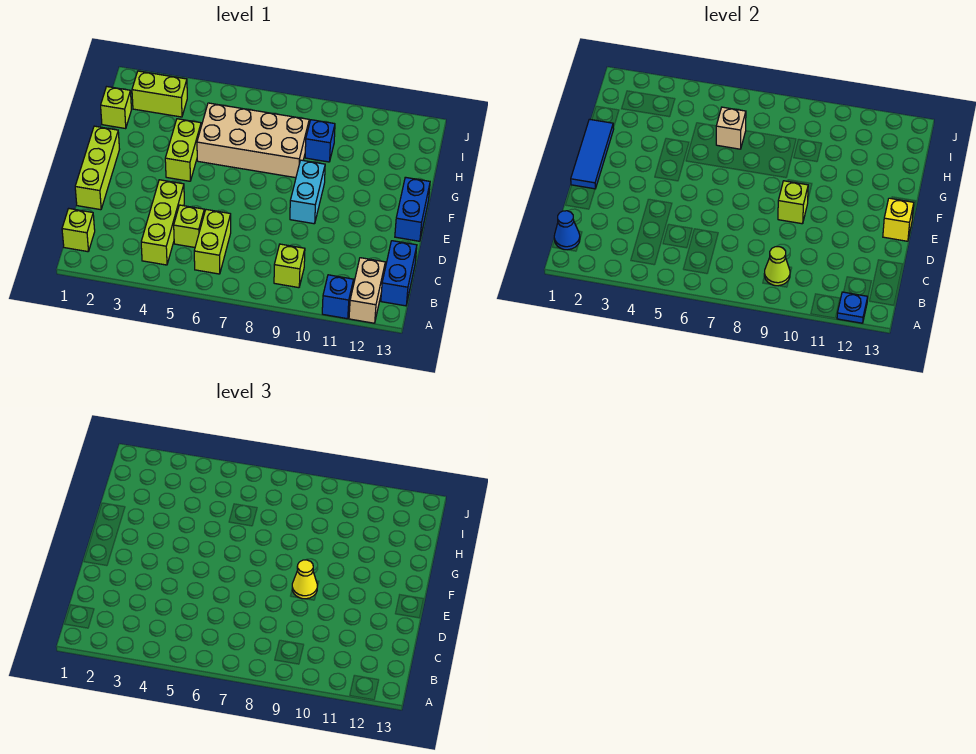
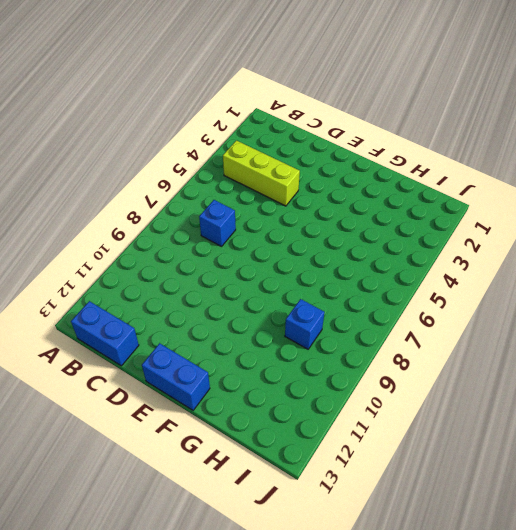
blue brick C7 level 1 -> blue brick A11 level 1
none -> tan brick A12:B12 level 1
none -> lime brick B1 level 1
none -> lime brick B6:C6 level 1

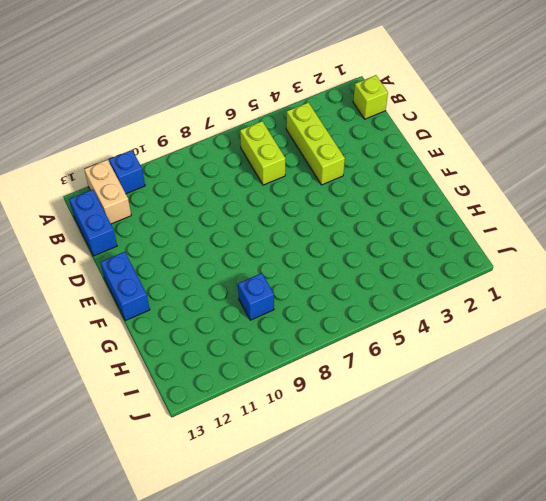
none -> lime brick B9 level 1
none -> lime brick C5 level 1
none -> lime brick D1:F1 level 1

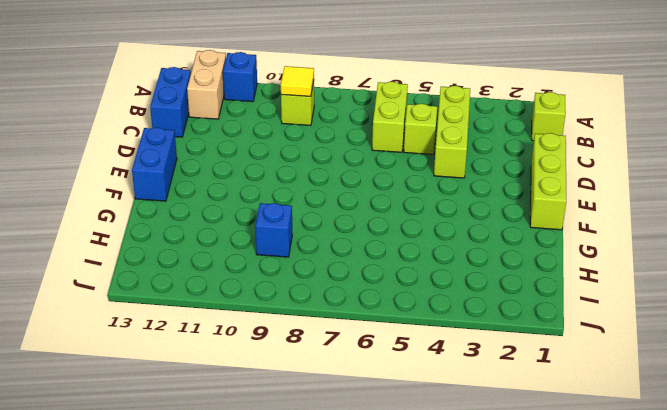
yellow tile B9 level 2 -> lime cone B9 level 2
none -> cyan brick E9:F9 level 1
none -> lime brick F4:G4 level 1
none -> tan brick G5:H8 level 1

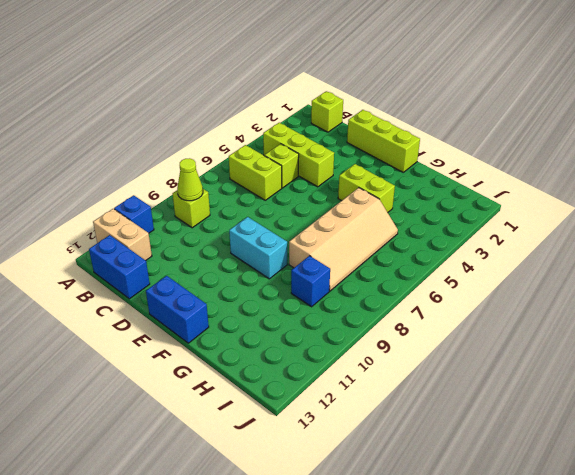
tan slope G5:H8 level 1 top G -> tan brick G5:H8 level 1
none -> lime brick H1 level 1
none -> lime brick I2:I3 level 1
none -> blue plate A12 level 2

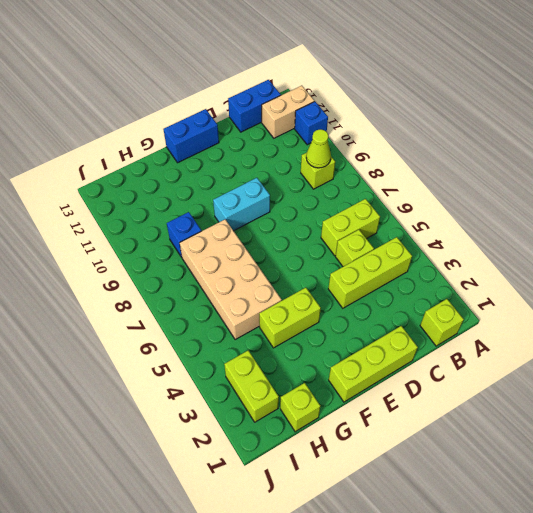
none -> blue plate A12 level 2
none -> blue cone B1 level 2
none -> blue tile E1:G1 level 2

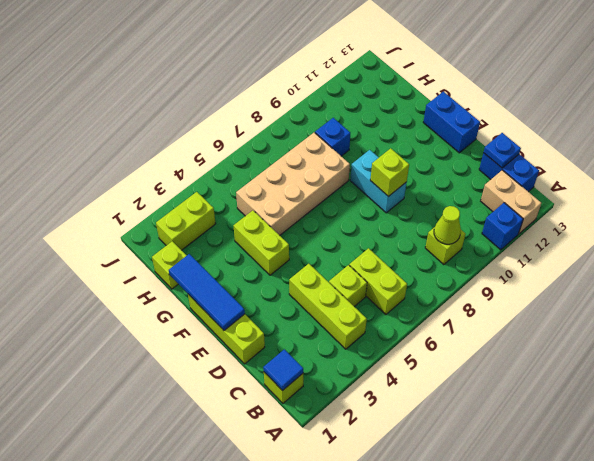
blue tile B1 level 2 -> blue cone B1 level 2
blue plate C13 level 2 -> blue plate A12 level 2
none -> yellow brick E13 level 2
none -> tan brick H6 level 2
none -> yellow cone E9 level 3

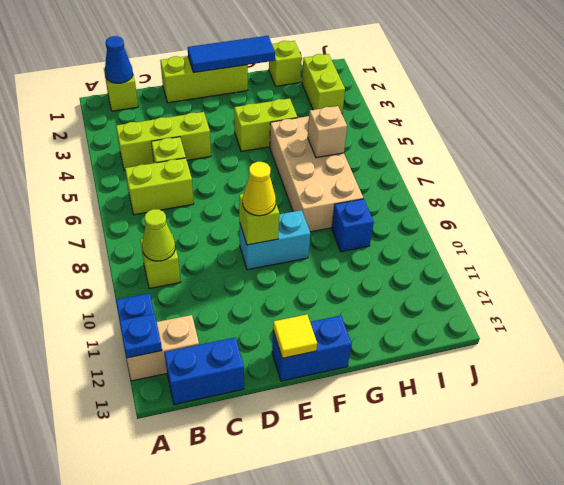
yellow tile E13 level 2 -> yellow brick E13 level 2

